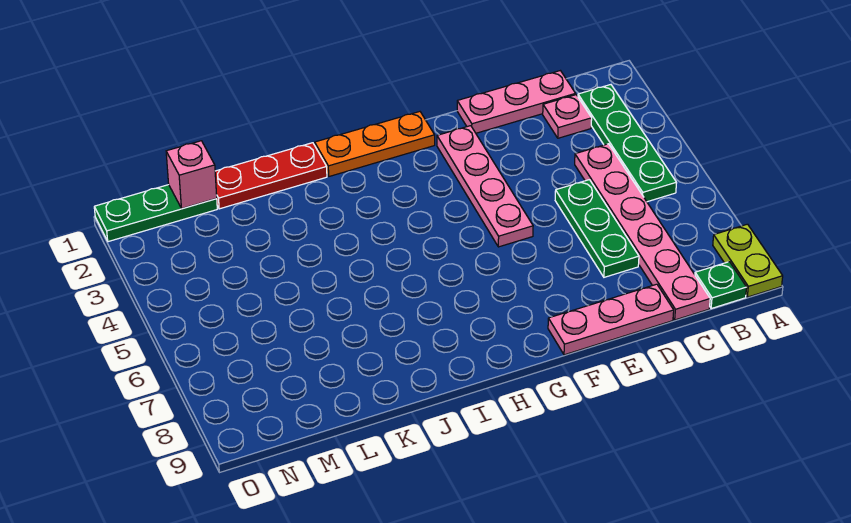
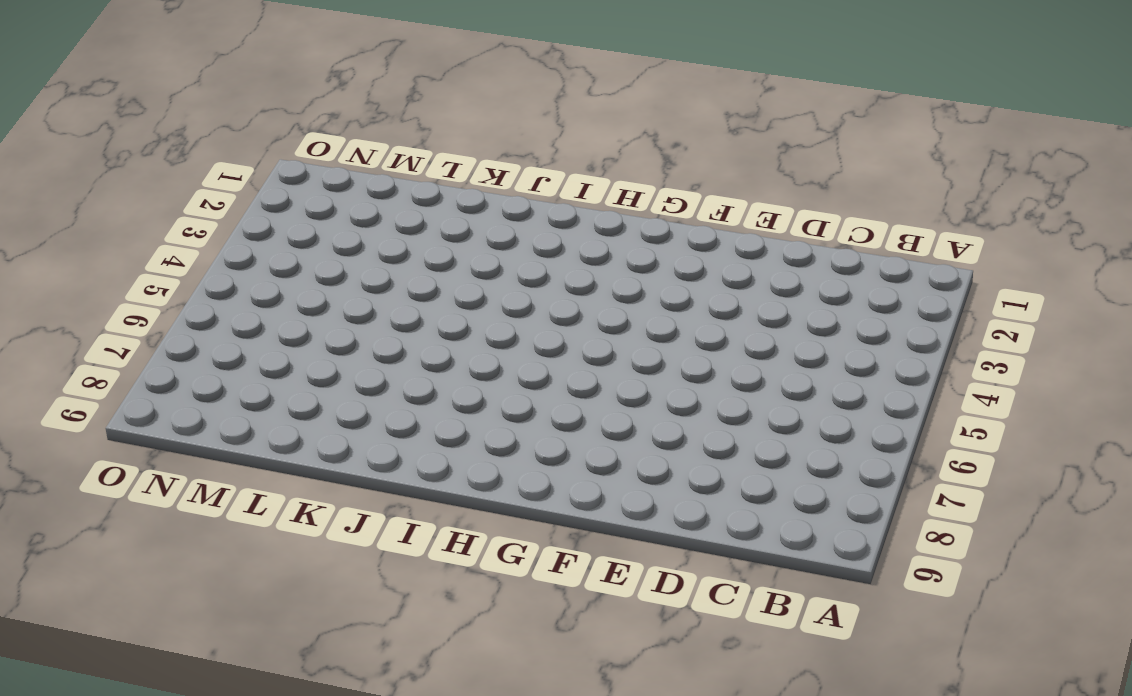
none -> lime plate A8:A9 level 1
none -> green plate B2:B5 level 1
none -> green plate B9 level 1

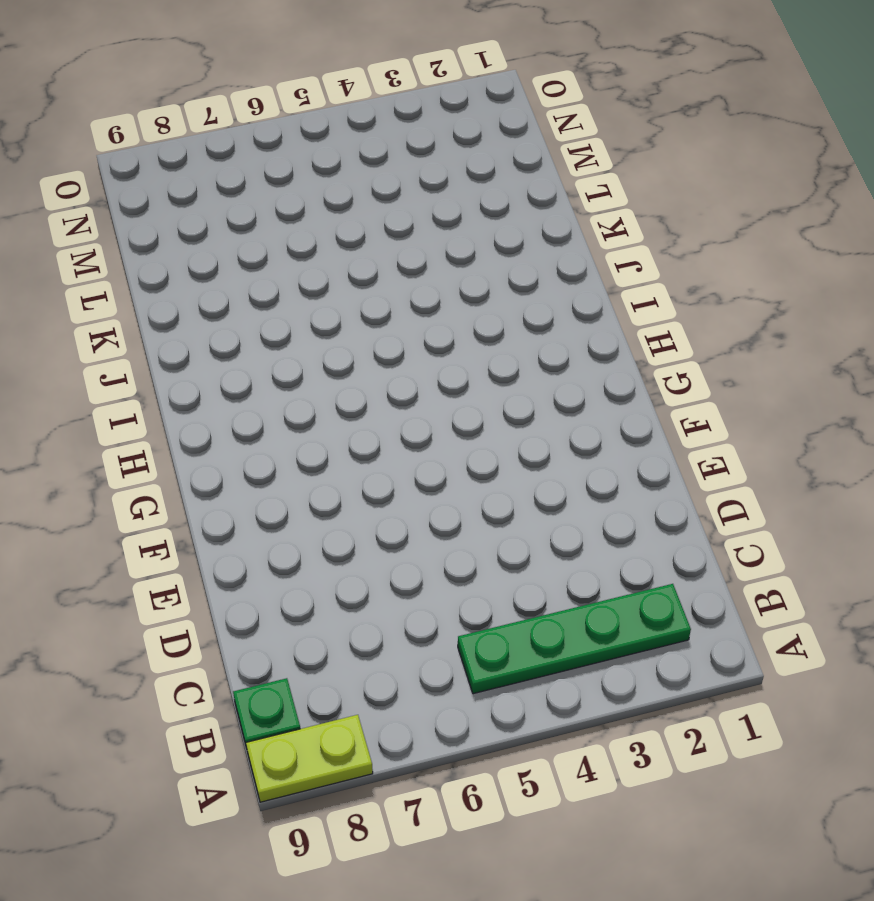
none -> pink plate C1:E1 level 1
none -> pink plate C2 level 1
none -> pink plate C4:C9 level 1

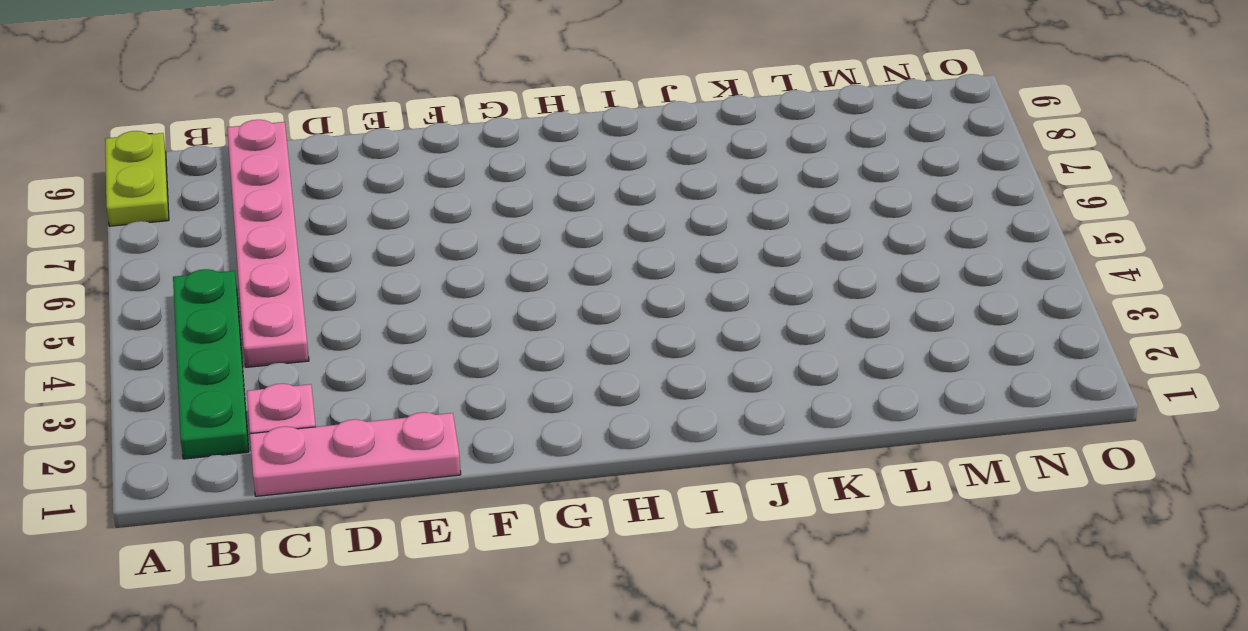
none -> green plate B9 level 1
none -> green plate D5:D7 level 1
none -> pink plate D9:F9 level 1

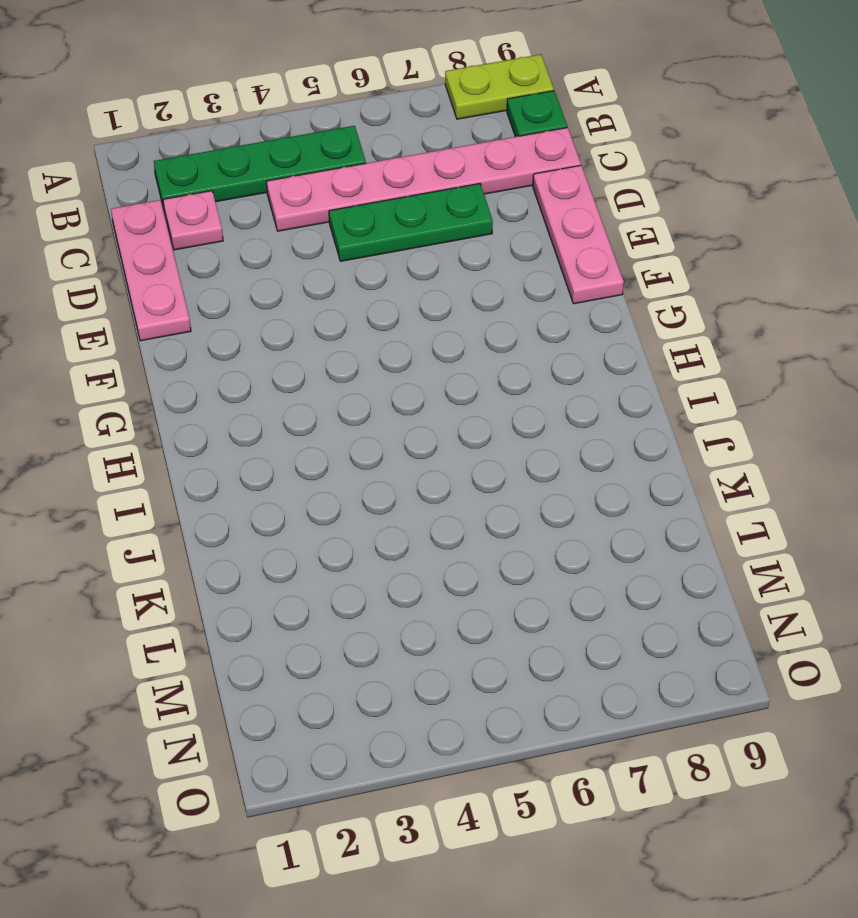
none -> pink plate F2:F5 level 1
none -> orange plate G1:I1 level 1
none -> red plate J1:L1 level 1

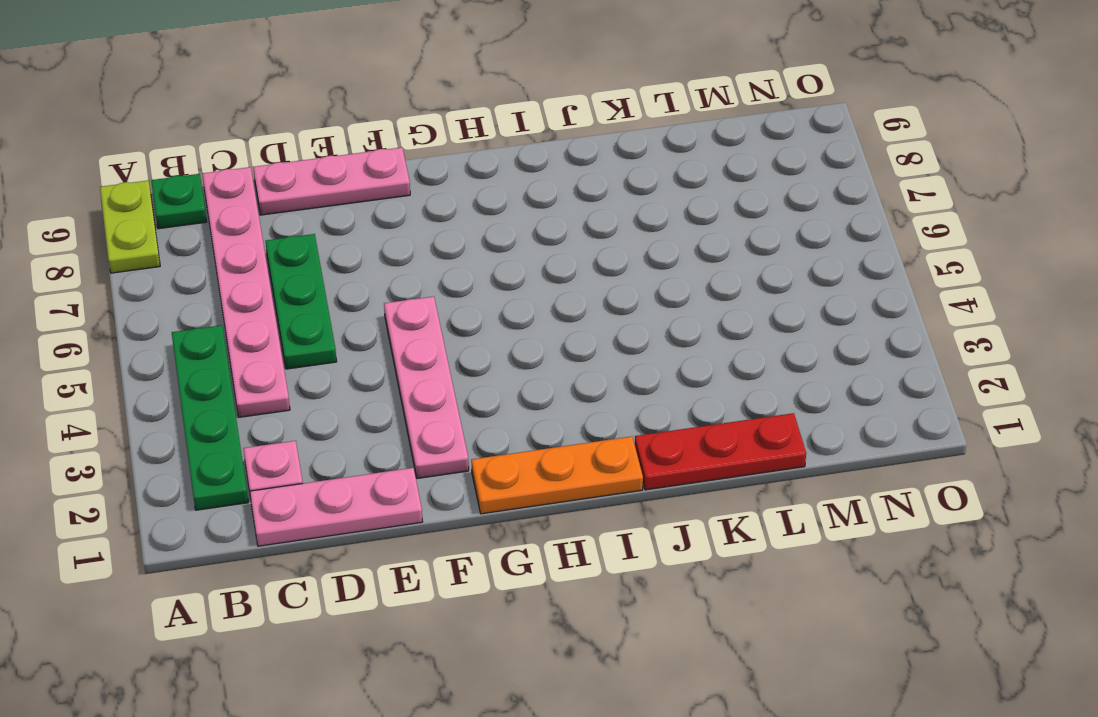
none -> green plate M1:O1 level 1
none -> pink brick M1 level 2

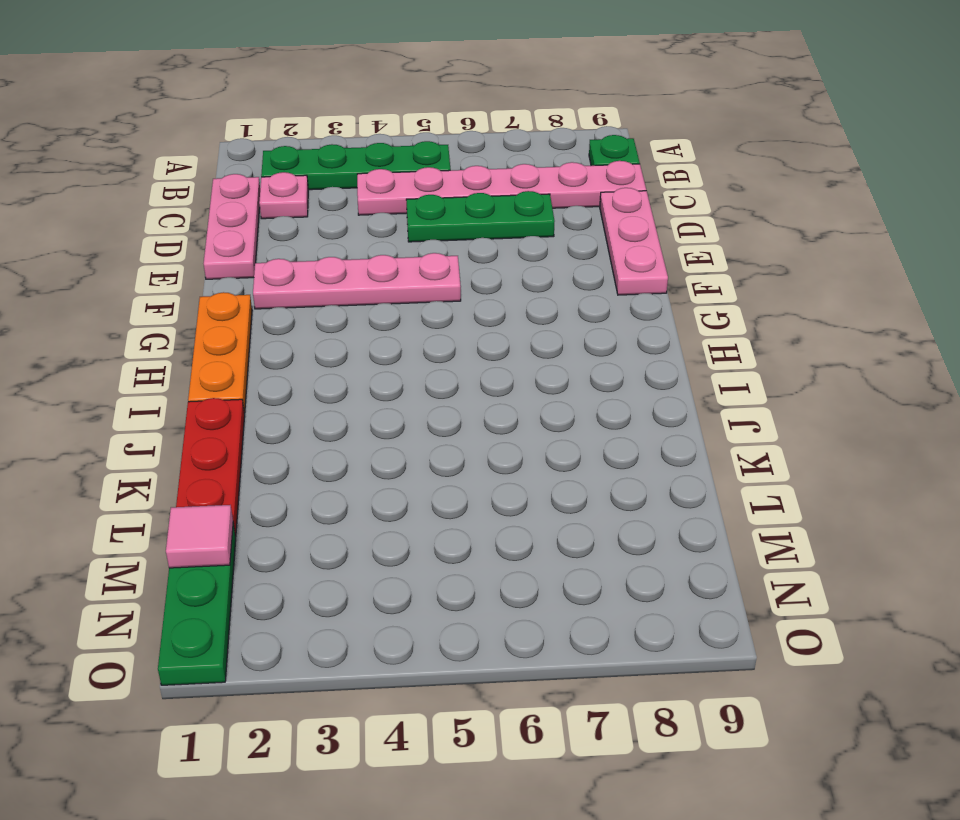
pink tile M1 level 2 -> pink brick M1 level 2
none -> lime plate A8:A9 level 1

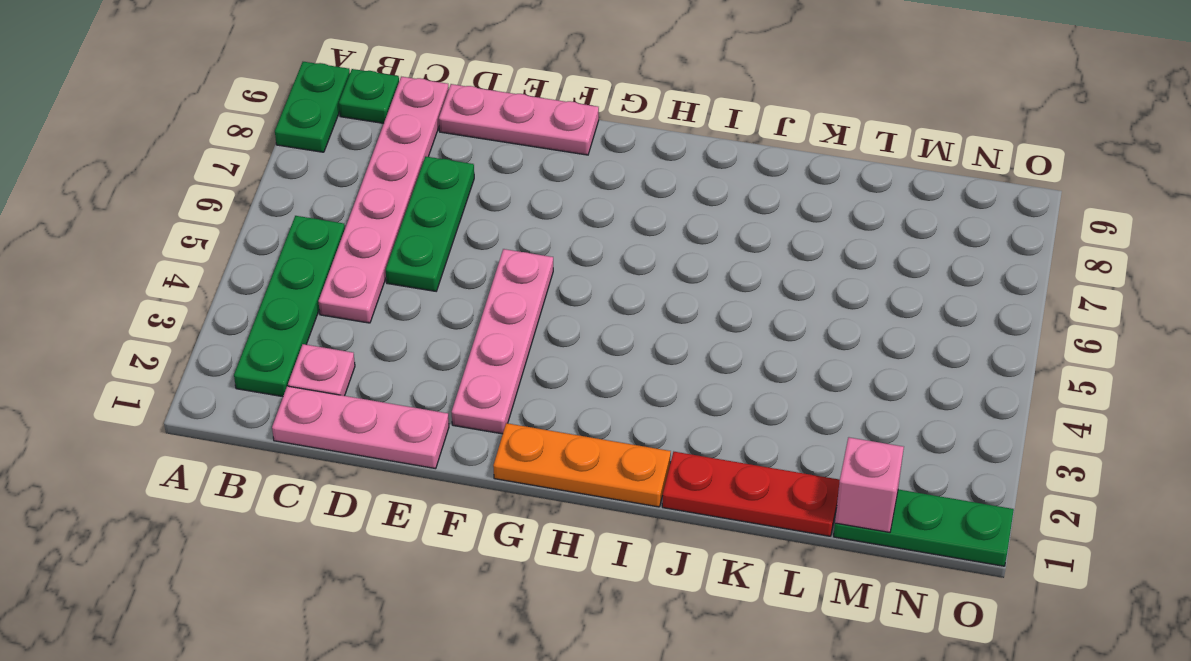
green plate A8:A9 level 1 -> lime plate A8:A9 level 1

